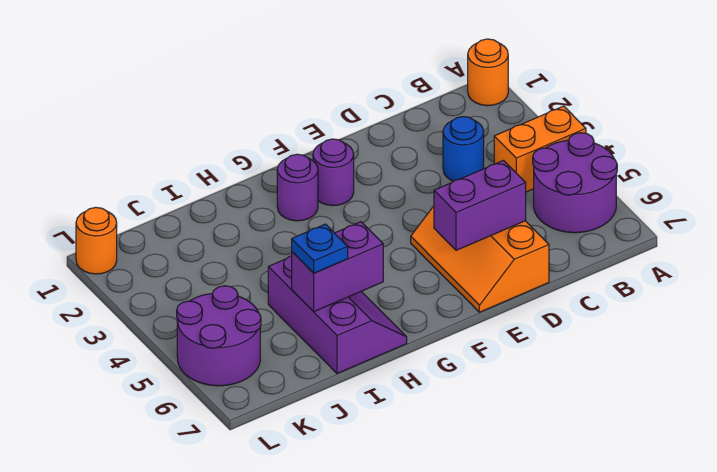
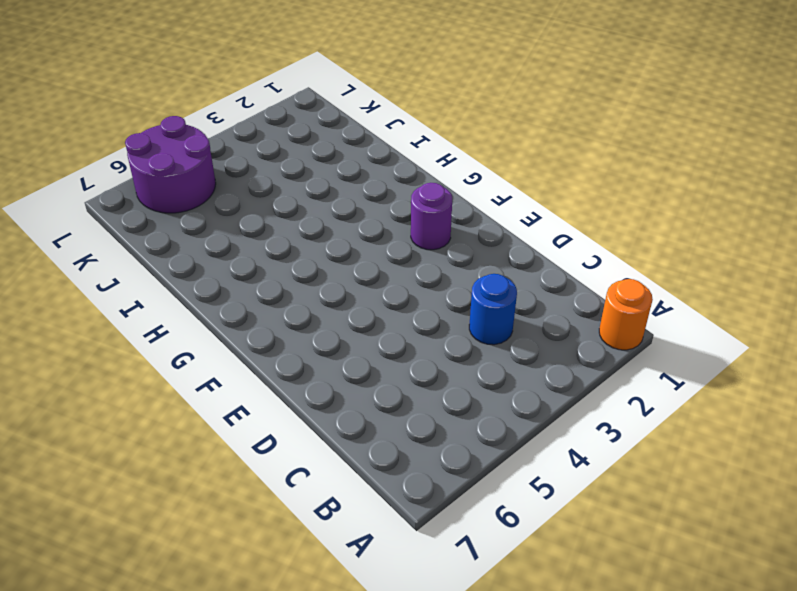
none -> orange brick A4:B4 level 1
none -> purple round brick A5:B6 level 1
none -> orange slope D5:E7 level 1 top D

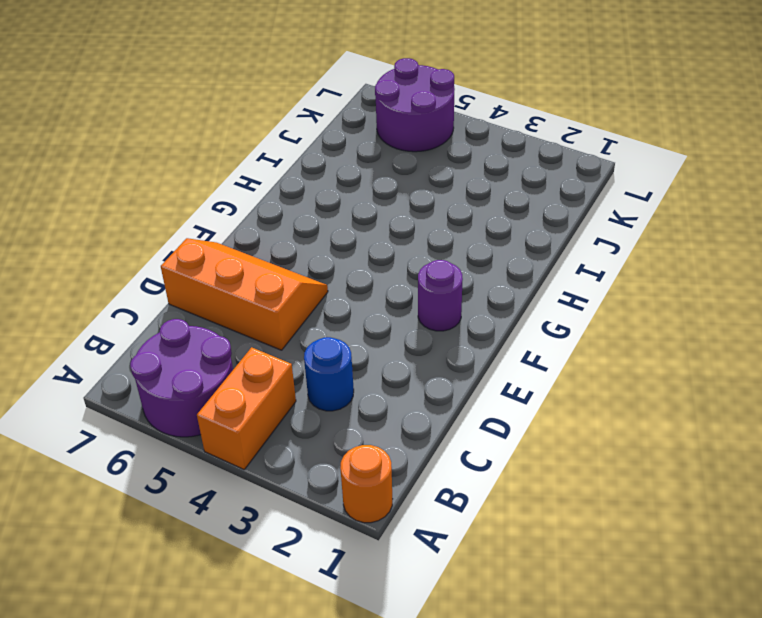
none -> purple round brick G2 level 1
none -> purple slope H5:I7 level 1 top I
none -> orange round brick L1 level 1

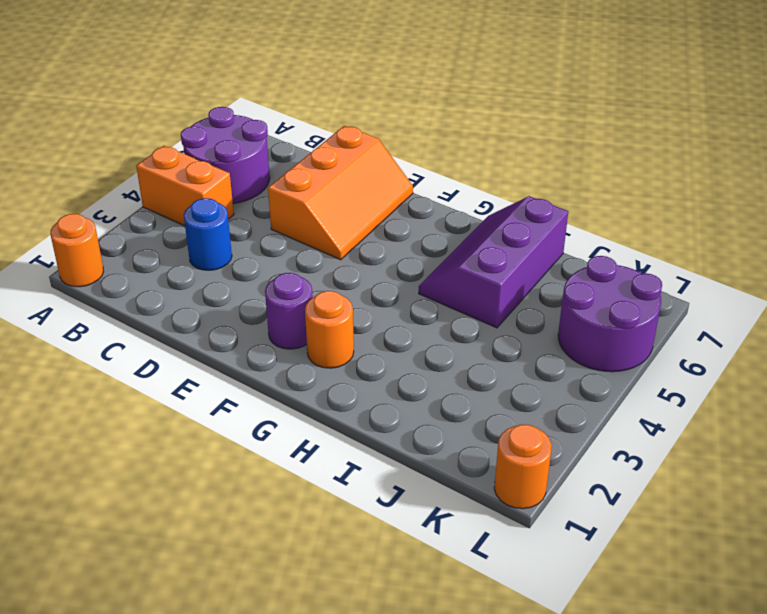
orange round brick G2 level 1 -> purple round brick G2 level 1
none -> purple brick D6:E6 level 2
none -> purple brick H6:I6 level 2
none -> blue plate I6 level 3

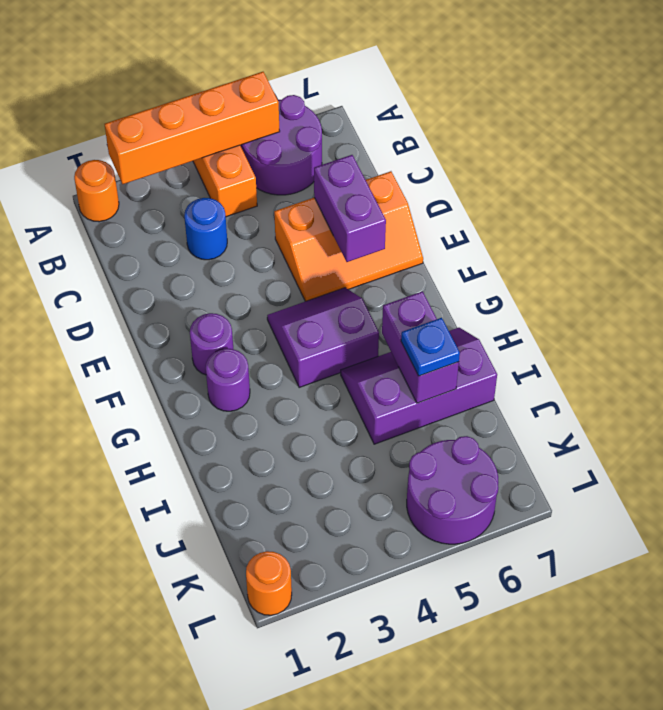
orange brick A2:A5 level 2 -> none
purple slope F4:G5 level 1 top G -> none

